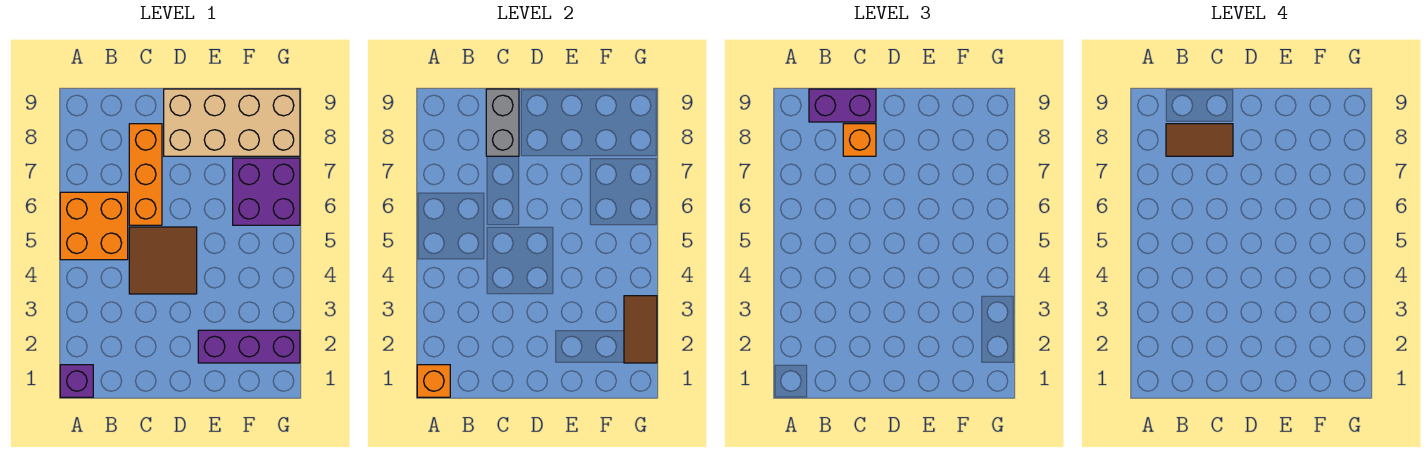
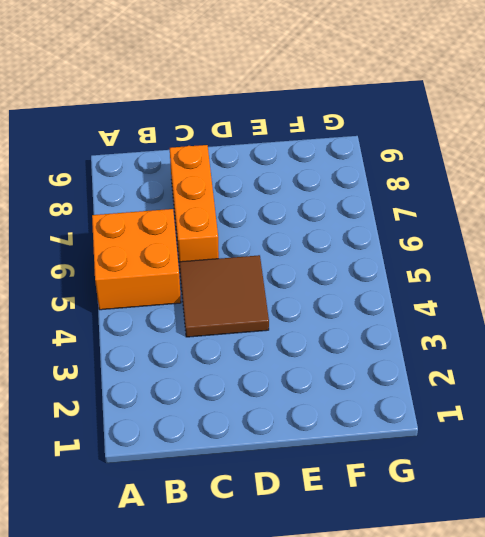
none -> purple brick A1 level 1
none -> tan brick D8:G9 level 1
none -> purple brick E2:G2 level 1

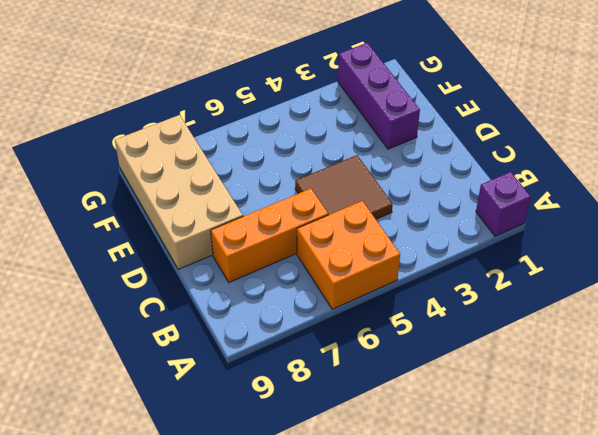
none -> purple brick F6:G7 level 1
none -> orange brick A1 level 2
none -> grey brick C8:C9 level 2

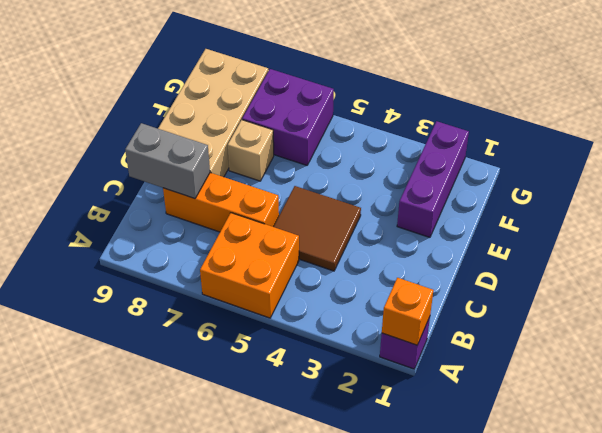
tan brick E7 level 1 -> none
none -> brown tile G2:G3 level 2
none -> purple brick B9:C9 level 3
none -> orange brick C8 level 3

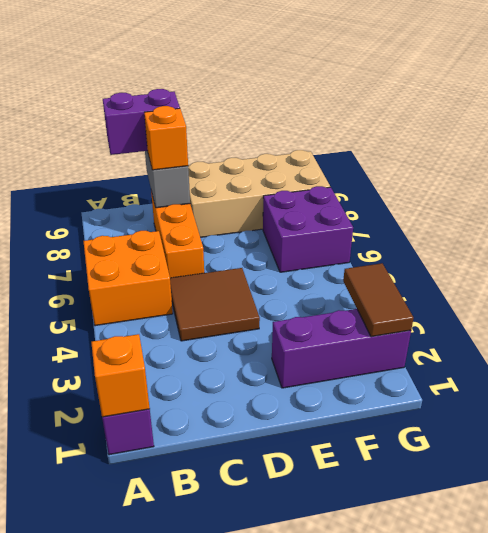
none -> brown tile B8:C8 level 4

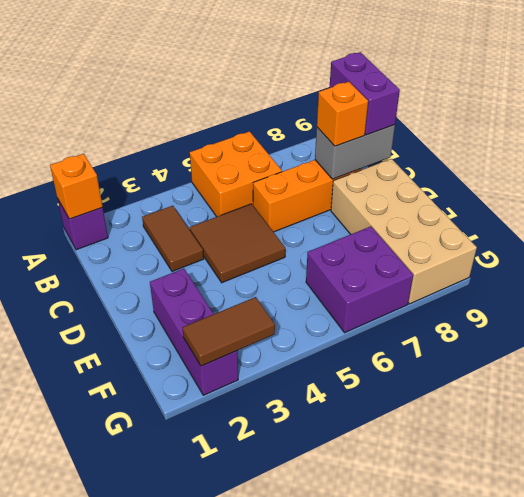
brown tile B3:C3 level 1 -> brown tile B8:C8 level 4

